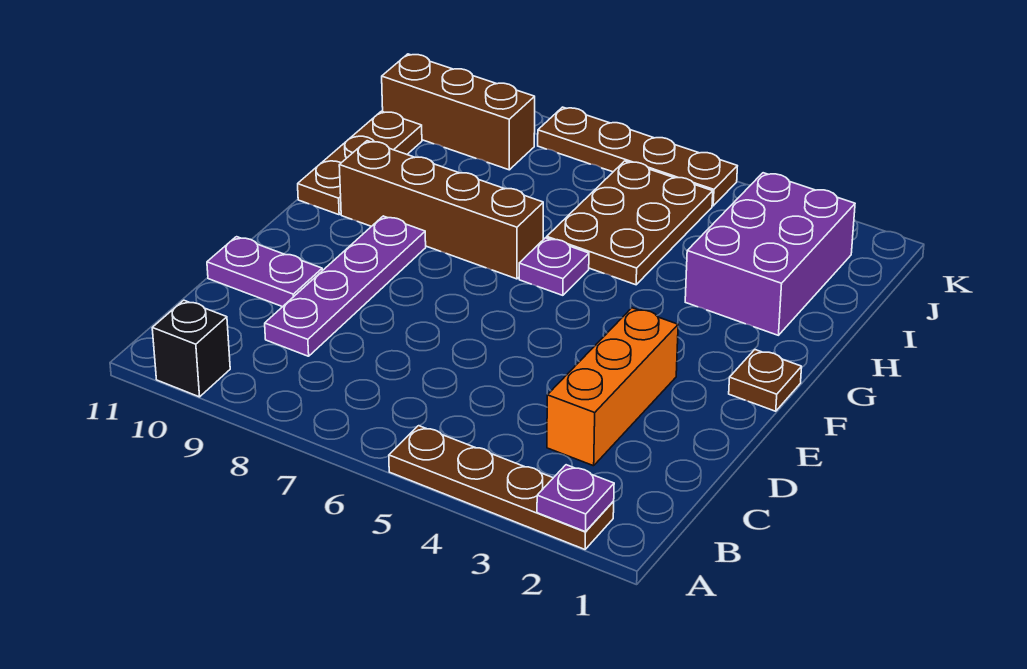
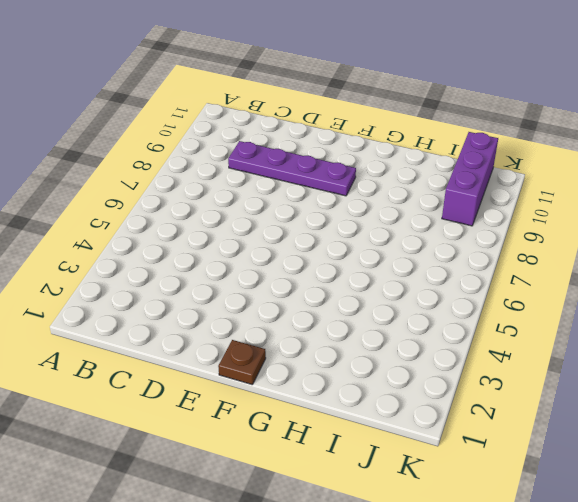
purple brick J9:J11 level 1 -> brown brick J9:J11 level 1
none -> brown plate A2:A5 level 1
none -> black brick A10 level 1
none -> orange brick C3:E3 level 1

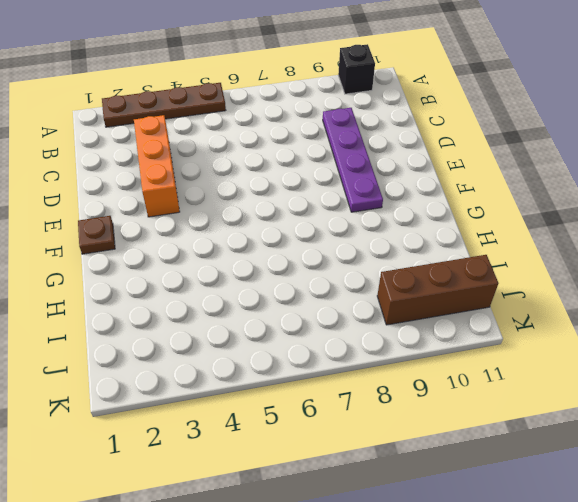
none -> purple plate D10:D11 level 1
none -> purple plate G6 level 1
none -> brown brick G7:G10 level 1

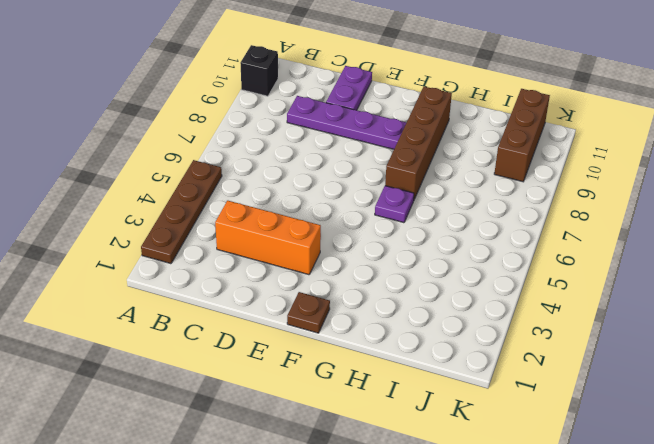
none -> brown plate G11:I11 level 1
none -> purple brick H2:J3 level 1
none -> brown plate H5:J6 level 1

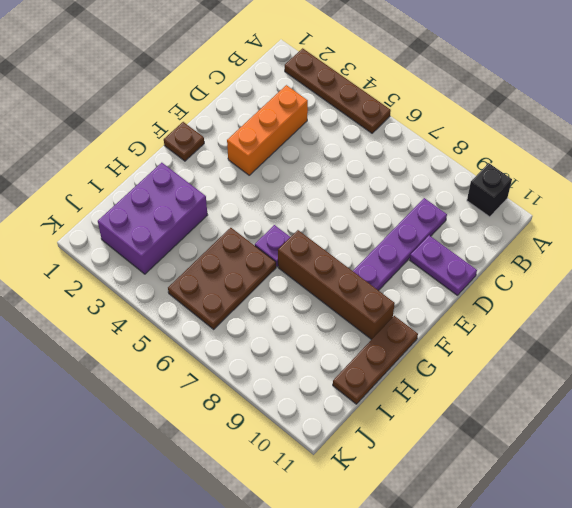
none -> brown brick J9:J11 level 1
none -> brown plate K5:K8 level 1
none -> purple plate A2 level 2

